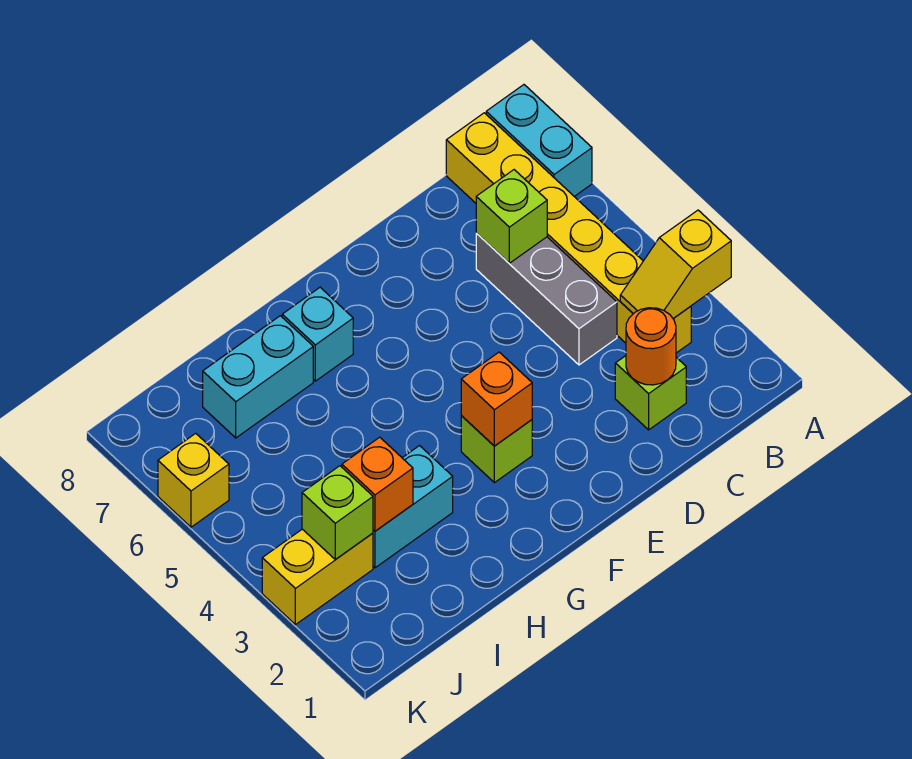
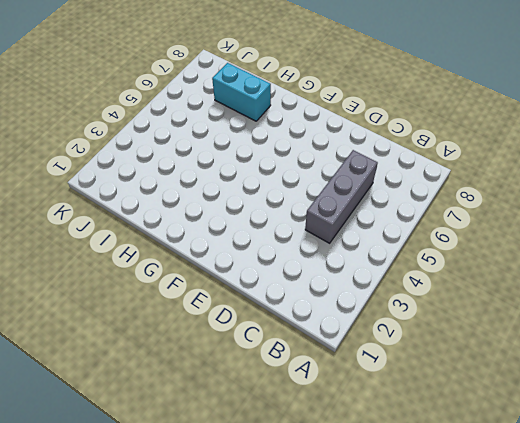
none -> cyan brick A7:A8 level 1
none -> yellow brick B3:B8 level 1
none -> lime brick C2 level 1

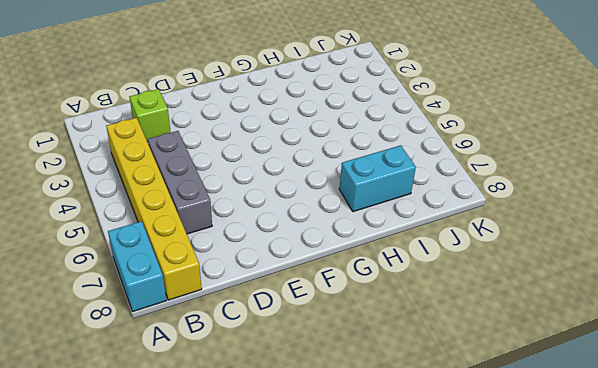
none -> lime brick F3 level 1
none -> cyan brick G7 level 1
none -> cyan brick H3:I3 level 1

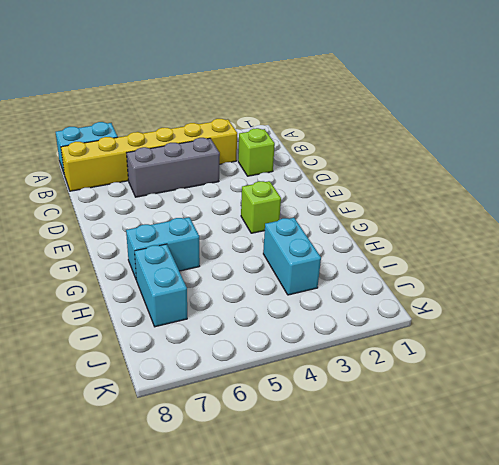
cyan brick G6:G7 level 1 -> cyan brick G7 level 1
none -> yellow brick J3:K3 level 1
none -> yellow brick K6 level 1
none -> yellow slope A3:B3 level 2 top A

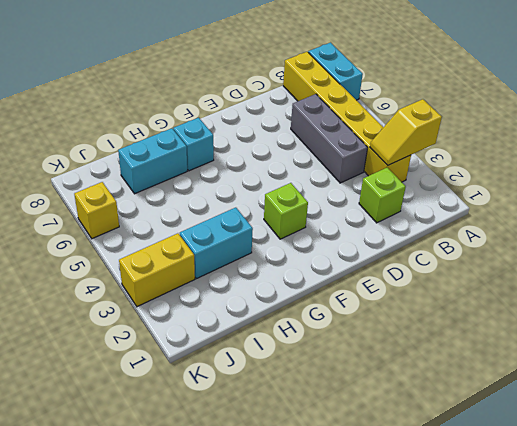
none -> orange round brick C2 level 2
none -> lime brick C6 level 2
none -> orange brick F3 level 2

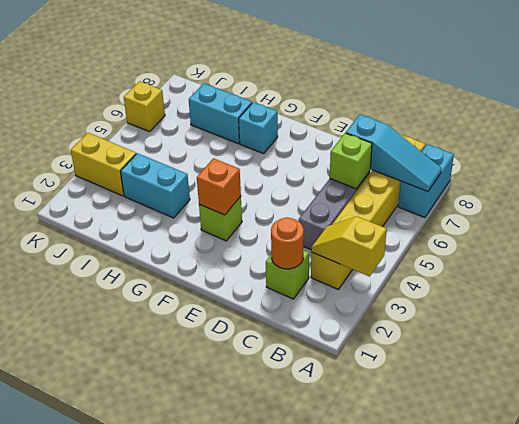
cyan slope A7:C7 level 2 top C -> none
none -> orange brick I3 level 2
none -> lime brick J3 level 2

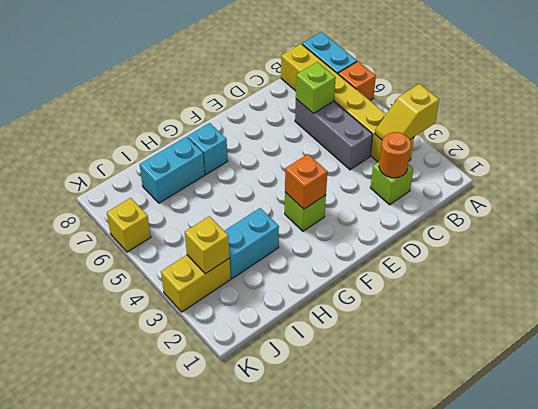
orange brick A6 level 1 -> orange brick I3 level 2
yellow brick J3 level 2 -> lime brick J3 level 2

